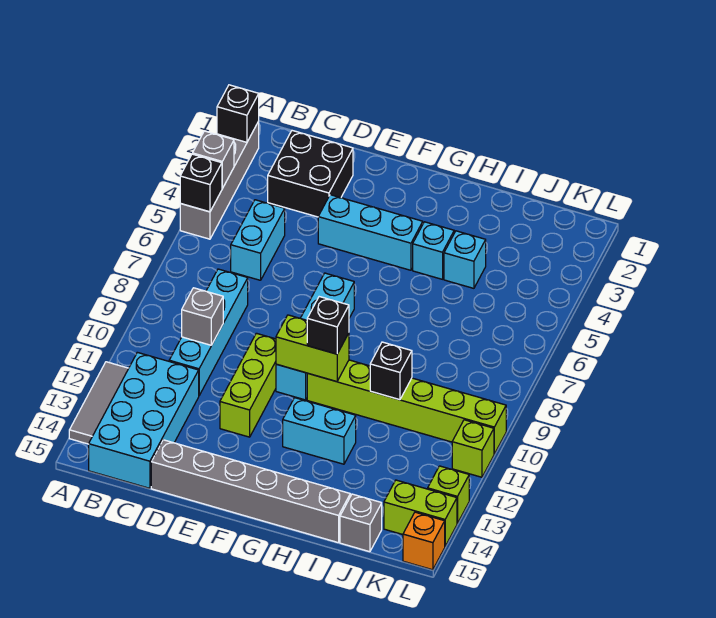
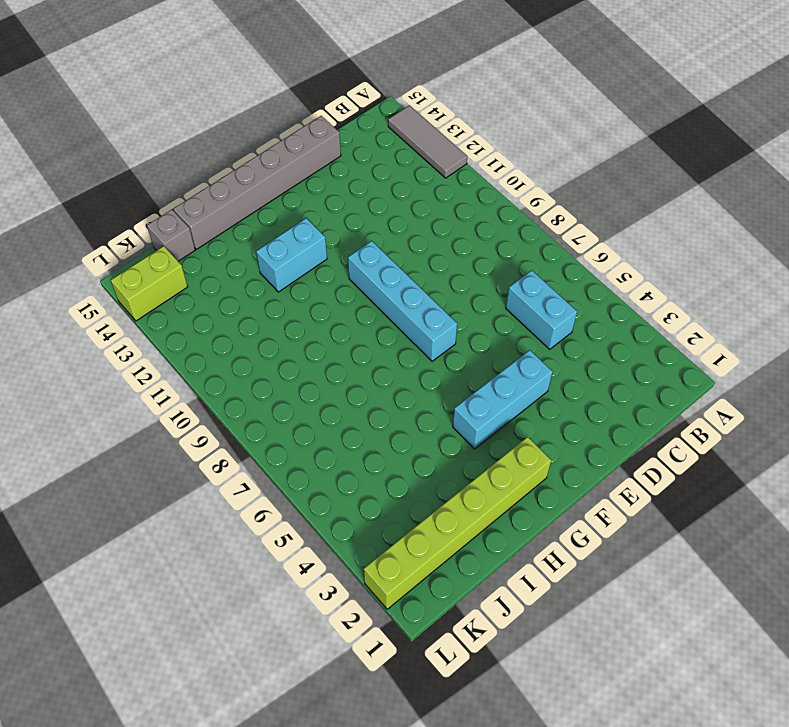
lime brick G2:L2 level 1 -> lime brick G10:L10 level 1
none -> grey brick A2:A5 level 1
none -> cyan brick B12:C15 level 1
none -> black brick C2:D3 level 1

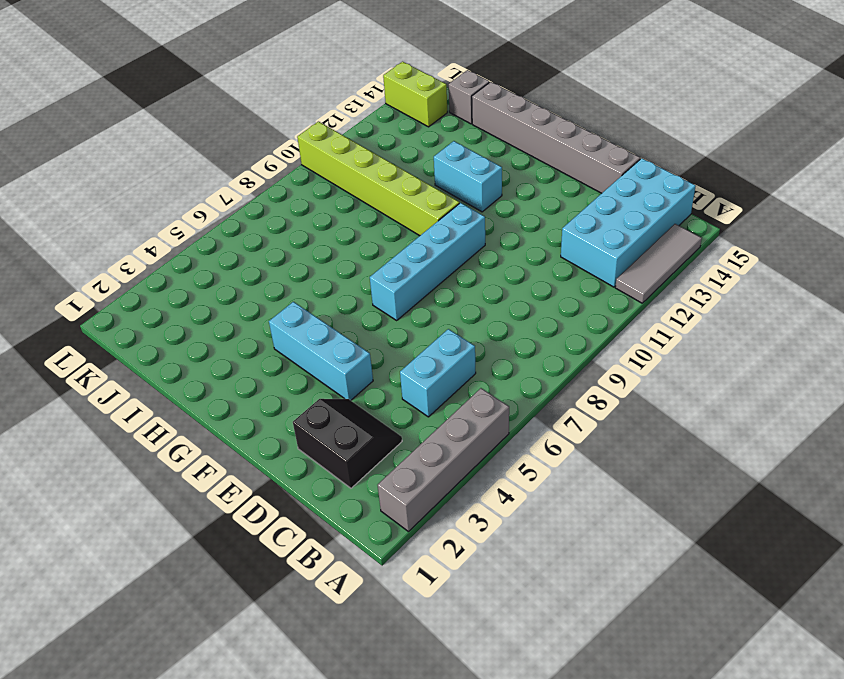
black slope C2:D3 level 1 top 2 -> black brick C2:D3 level 1
none -> cyan brick C8:C11 level 1
none -> lime brick E10:E12 level 1
none -> cyan brick H4 level 1

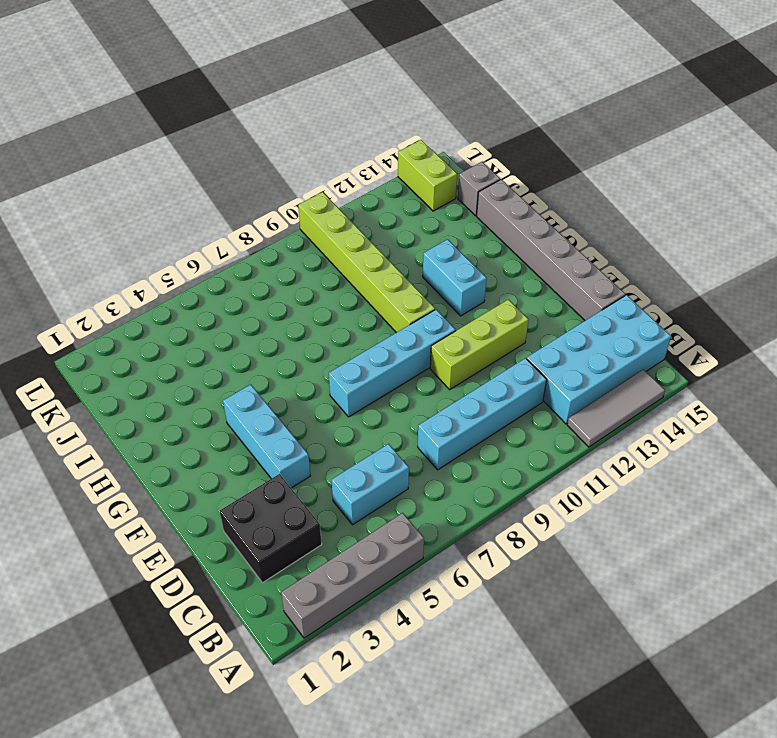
none -> cyan brick H4 level 1
none -> cyan brick I4 level 1
none -> lime brick L11 level 1

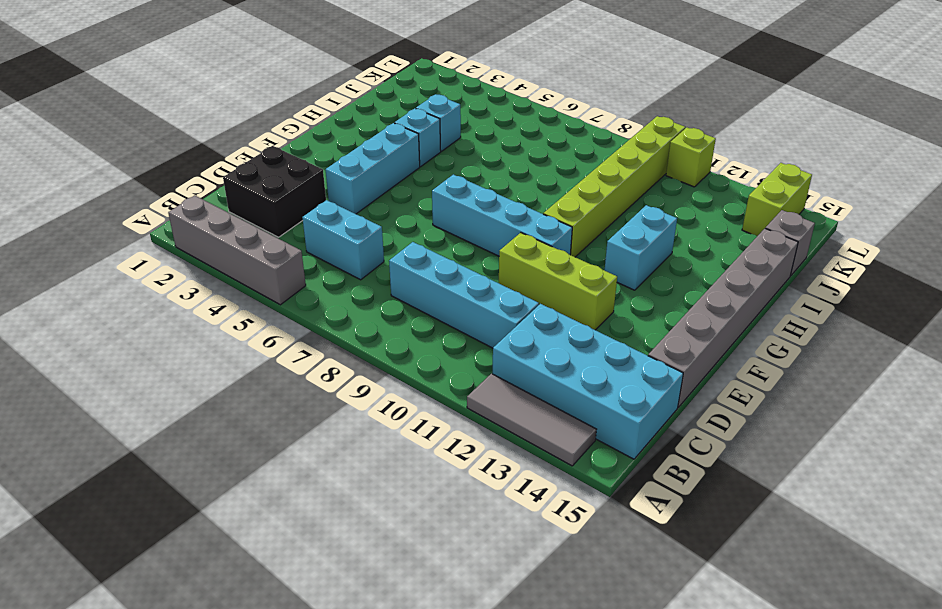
none -> lime brick L13 level 1
none -> orange brick L15 level 1
none -> black brick A2 level 2

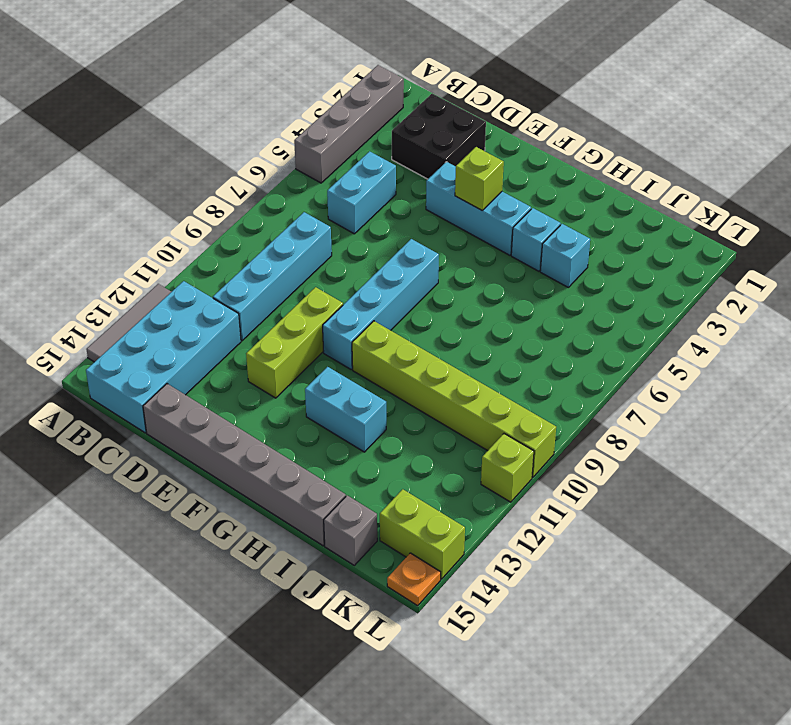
lime brick F4 level 2 -> lime brick L13 level 1
orange plate L15 level 1 -> orange brick L15 level 1
none -> black brick A2 level 2
none -> grey brick A4 level 2
none -> black brick A5 level 2

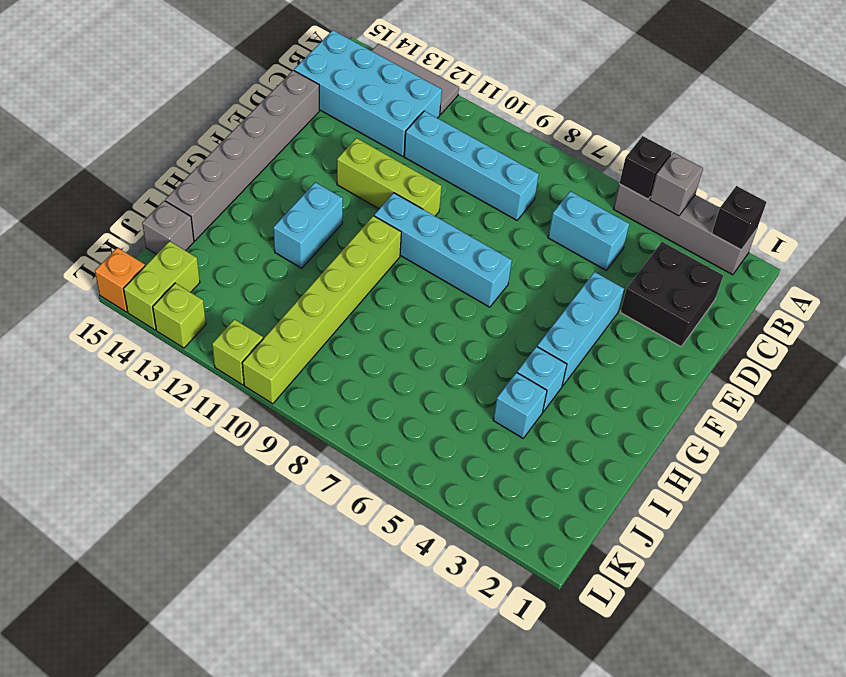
none -> grey brick C10 level 2
none -> lime brick F10:G10 level 2
none -> black brick I10 level 2

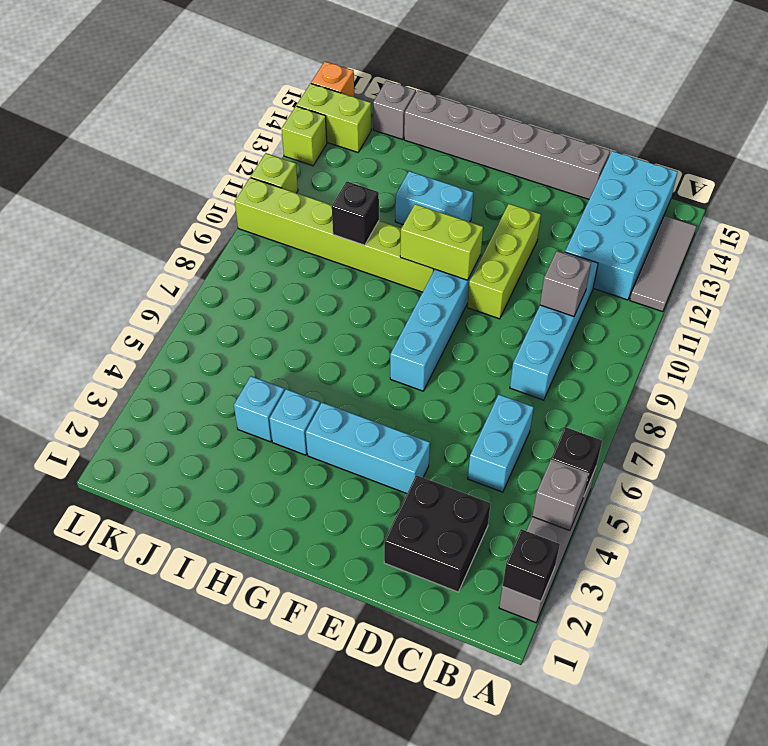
none -> black brick G10 level 3

